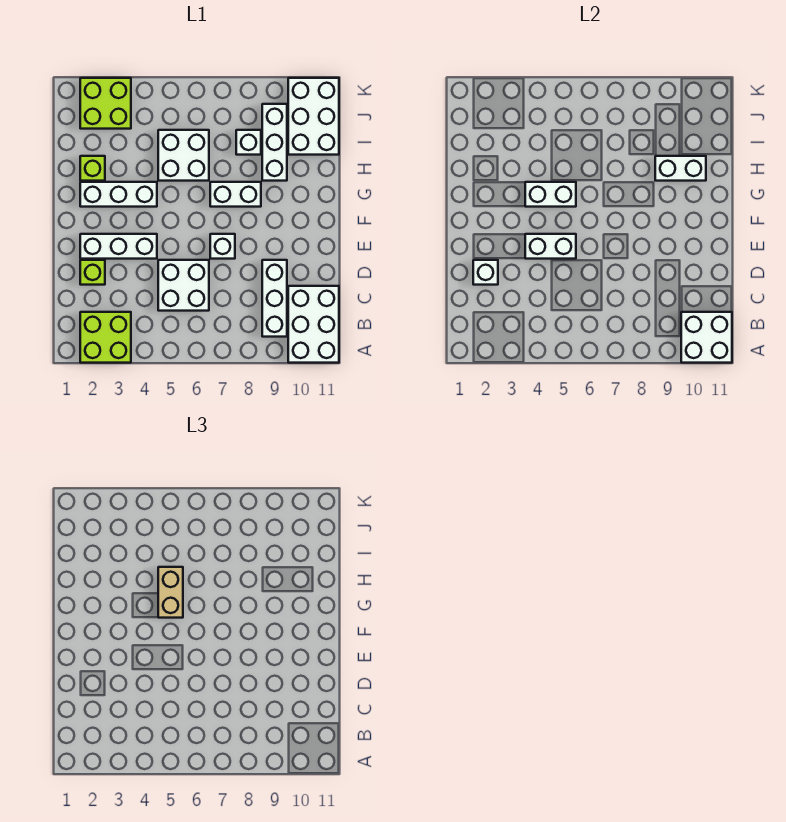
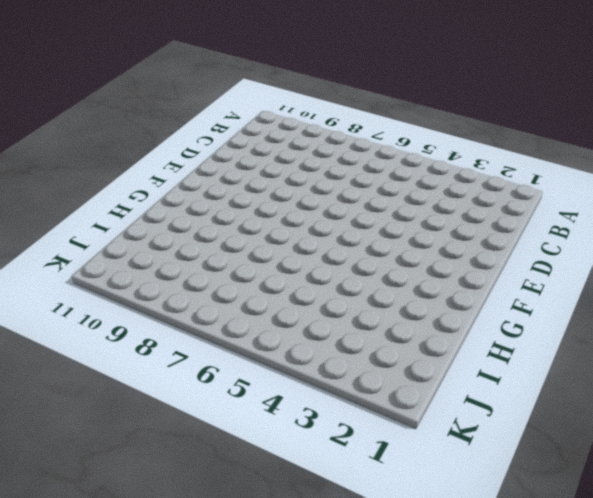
none -> lime brick A2:B3 level 1
none -> white brick A10:C11 level 1
none -> white brick B9:D9 level 1

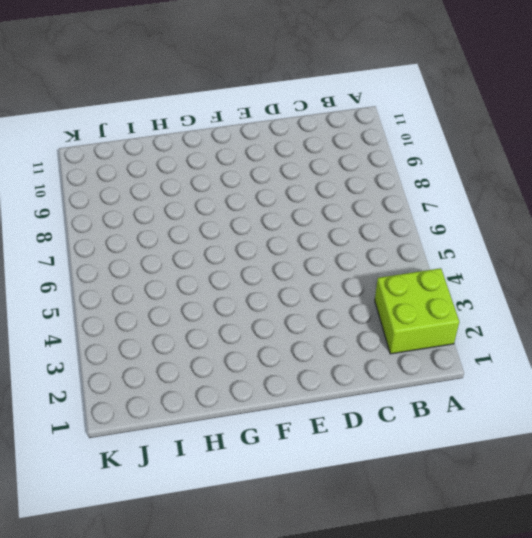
none -> white brick A10:C11 level 1
none -> white brick B9:D9 level 1
none -> white brick C5:D6 level 1

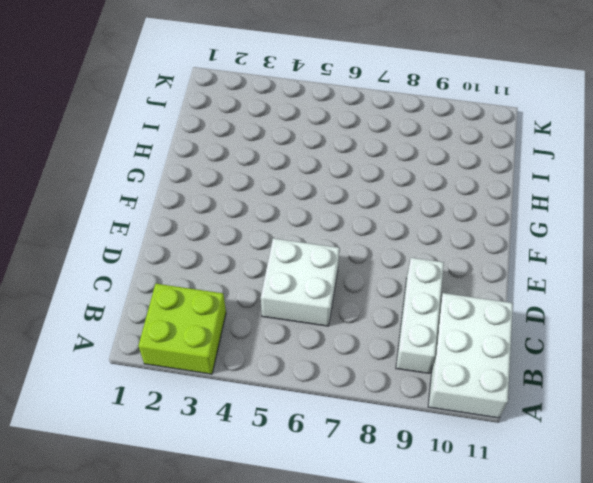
none -> lime brick D2 level 1
none -> white brick E2:E4 level 1
none -> white brick E7 level 1

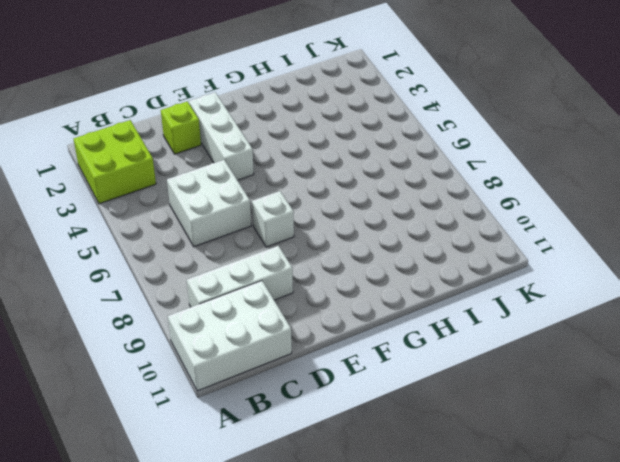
none -> white brick G2:G4 level 1
none -> white brick G7:G8 level 1
none -> lime brick H2 level 1

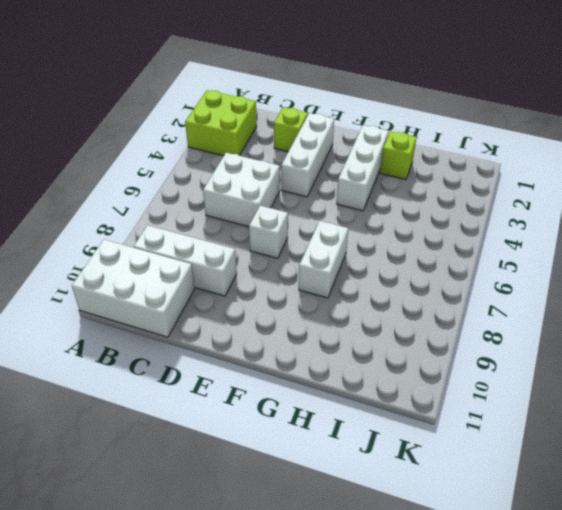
none -> white brick H5:I6 level 1
none -> white brick H9:J9 level 1
none -> white brick I8 level 1

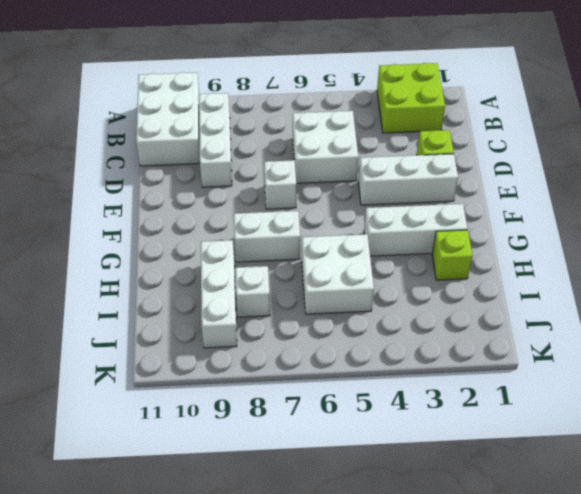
none -> white brick I10:K11 level 1
none -> lime brick J2:K3 level 1
none -> white brick A10:B11 level 2

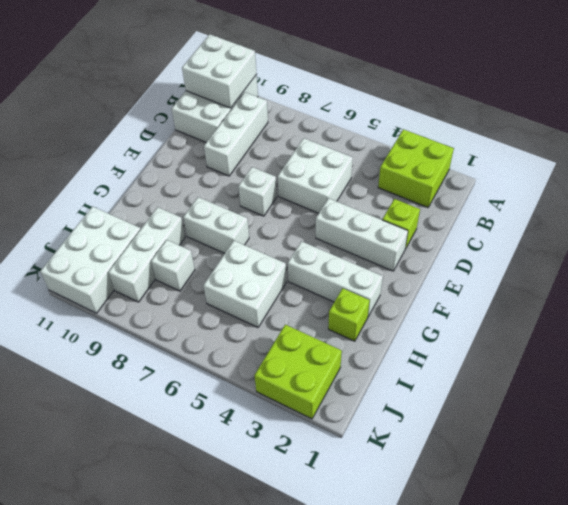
none -> white brick D2 level 2
none -> white brick E4:E5 level 2
none -> white brick G4:G5 level 2

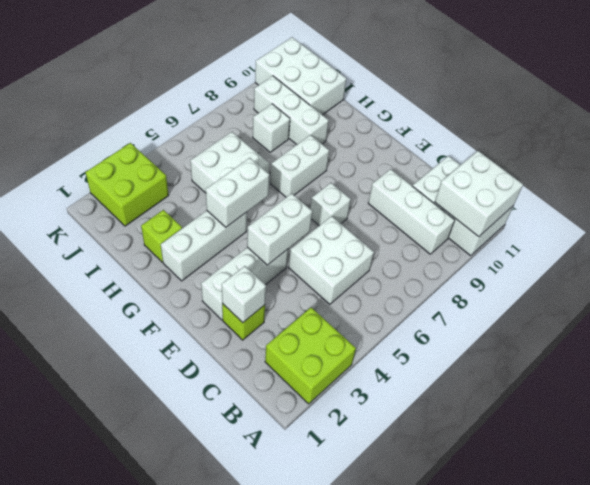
none -> white brick H9:H10 level 2
none -> tan brick G5:H5 level 3

